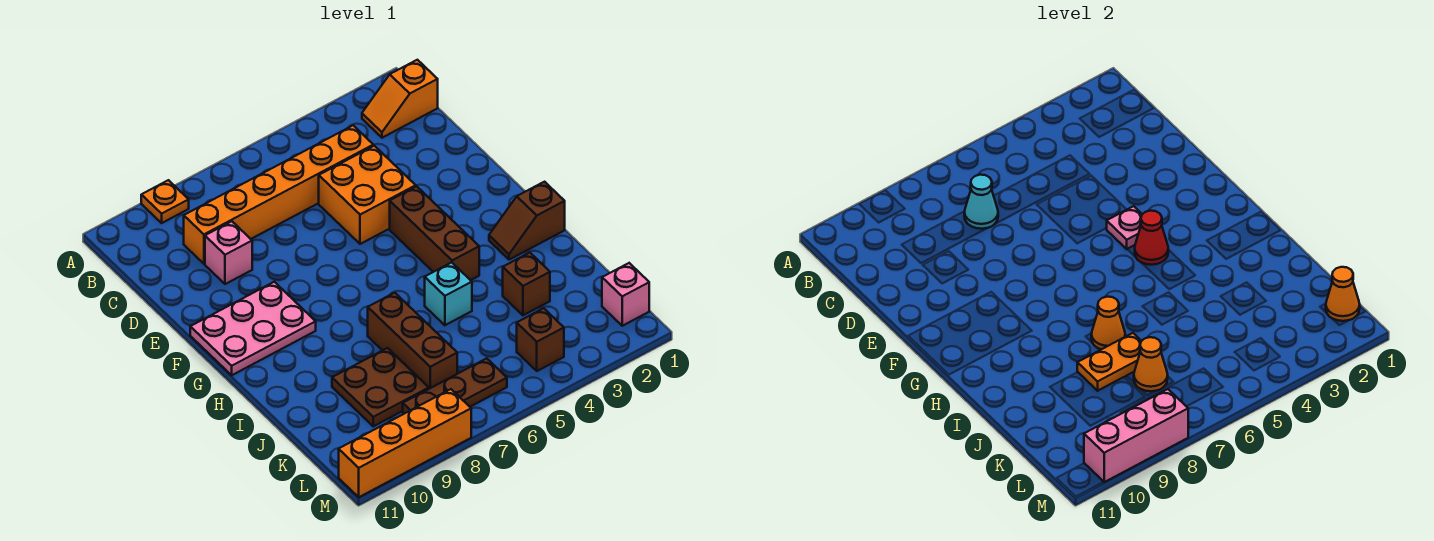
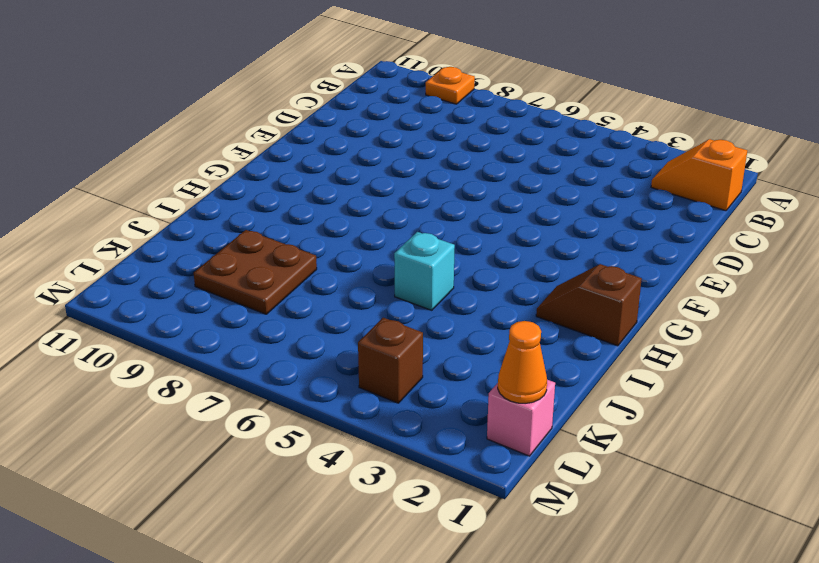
none -> orange brick C4:C9 level 1
none -> orange brick D4:E5 level 1
none -> pink brick D9 level 1

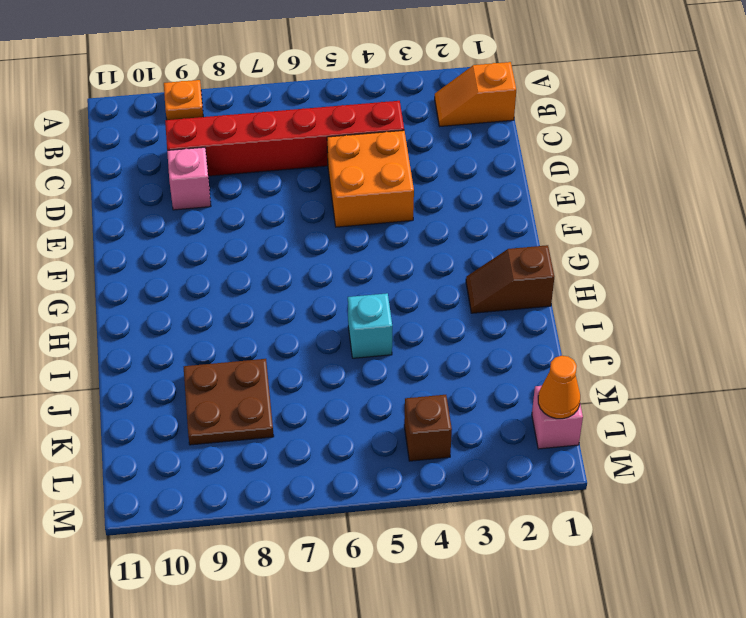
red brick C4:C9 level 1 -> orange brick C4:C9 level 1
none -> brown brick F4:H4 level 1
none -> pink plate F9:G11 level 1
none -> brown brick I7:K7 level 1

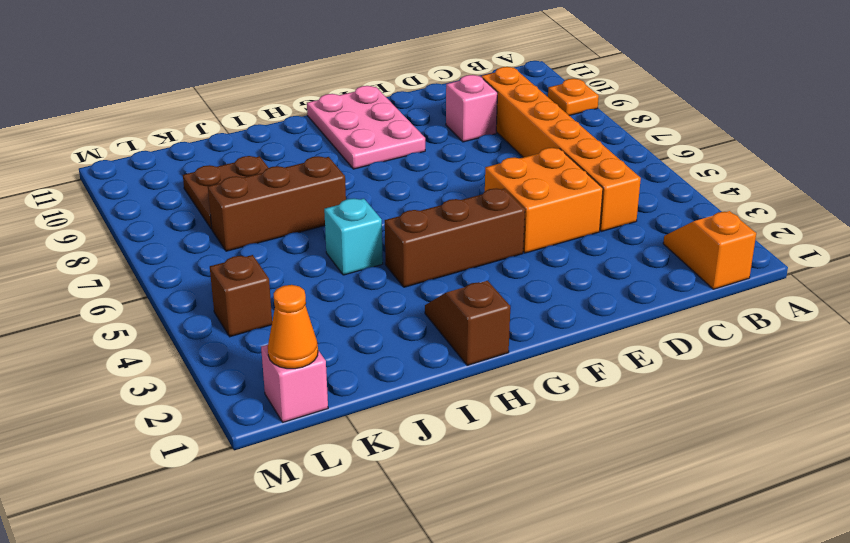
none -> brown brick J3 level 1
none -> brown plate L6:L8 level 1
none -> orange brick M8:M11 level 1

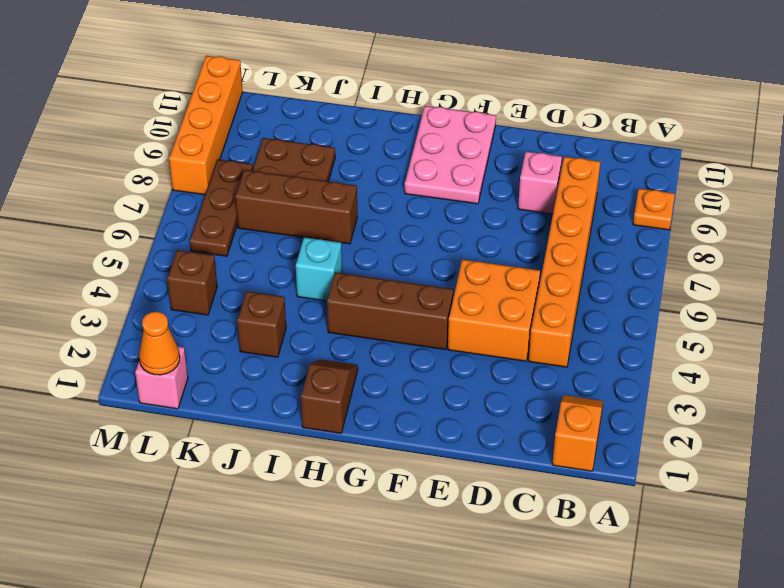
none -> cyan cone C7 level 2
none -> pink plate F4 level 2
none -> red cone G4 level 2

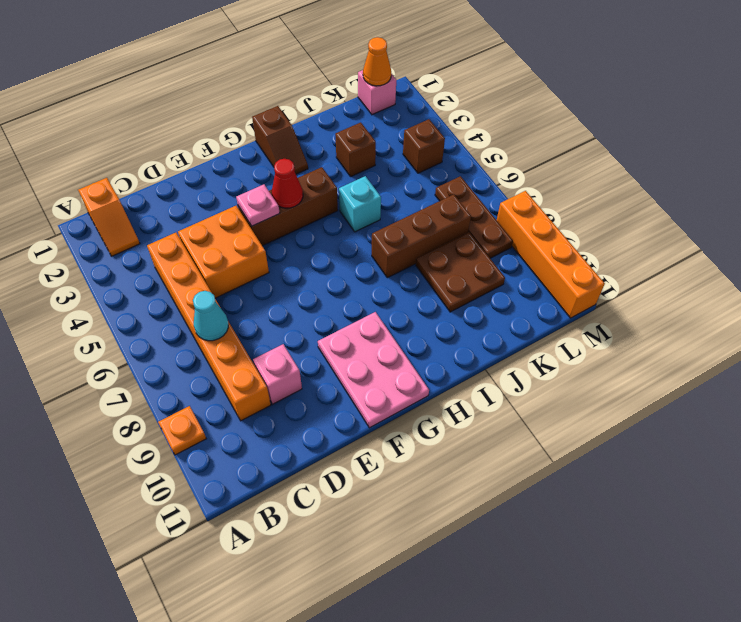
none -> orange cone I7 level 2
none -> orange plate J7:J8 level 2
none -> orange cone K7 level 2

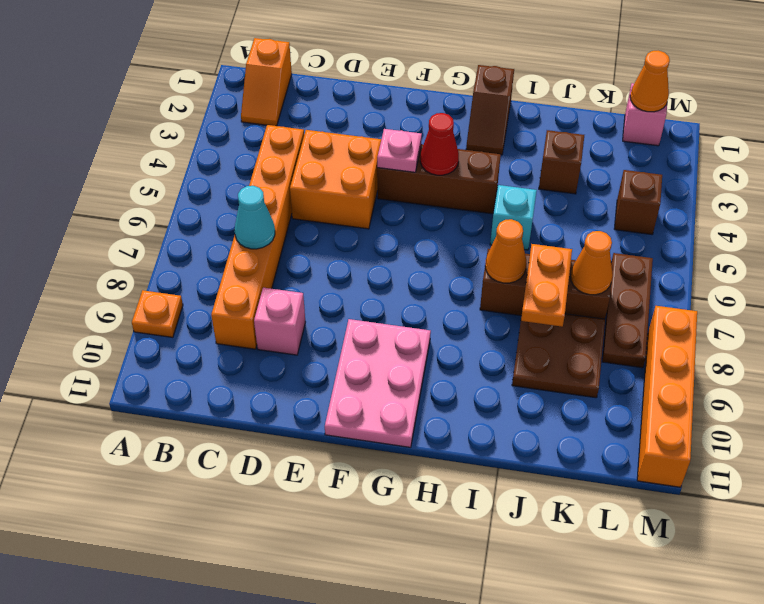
none -> pink brick M8:M10 level 2

